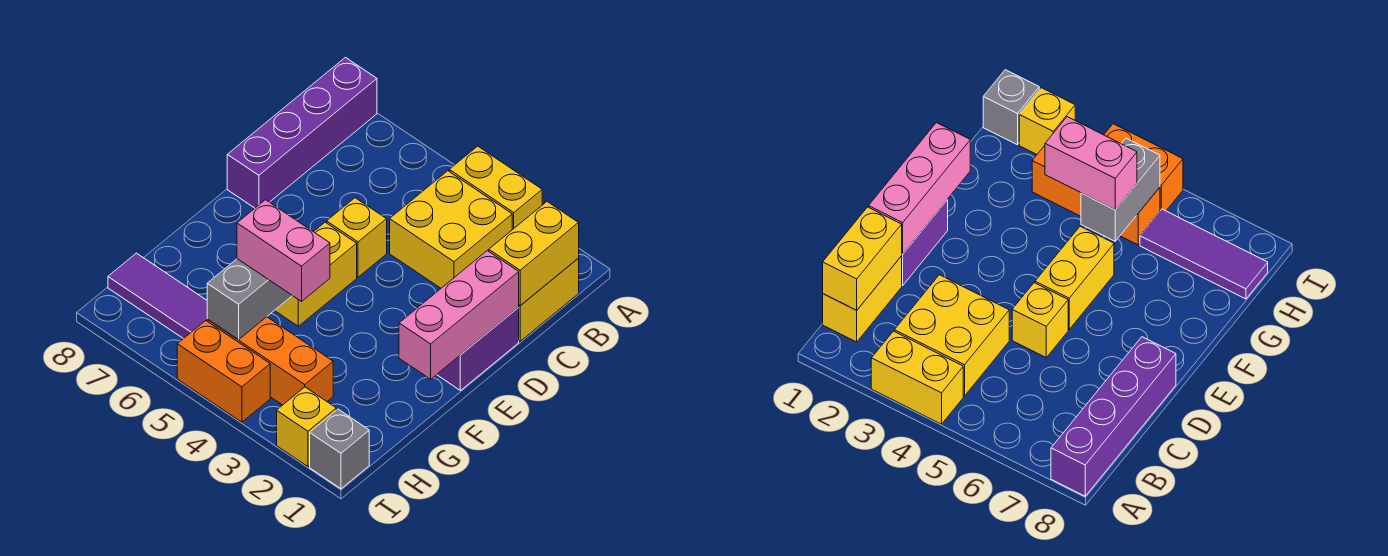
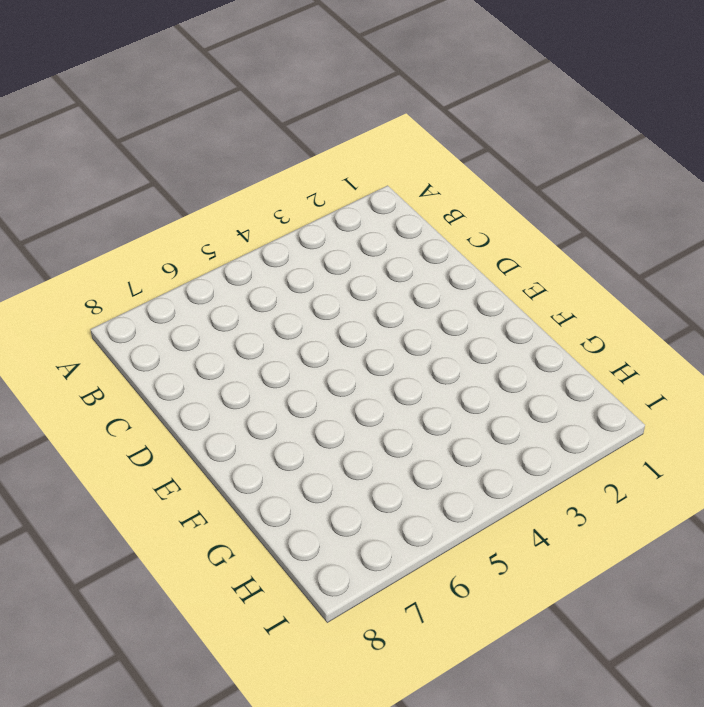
none -> yellow brick A3:A4 level 1
none -> purple brick A8:D8 level 1
none -> yellow brick B1:C1 level 1

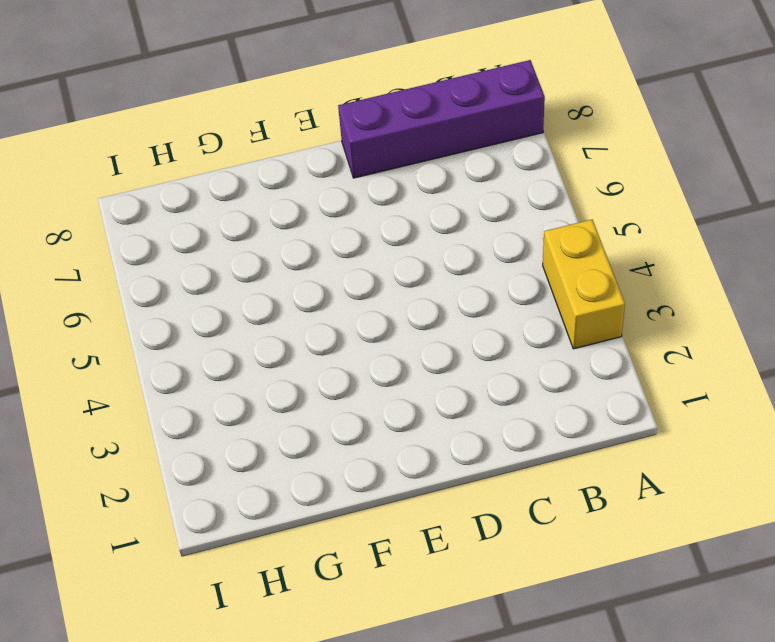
none -> yellow brick B1:C1 level 1
none -> yellow brick B3:C4 level 1
none -> purple brick D1:E1 level 1

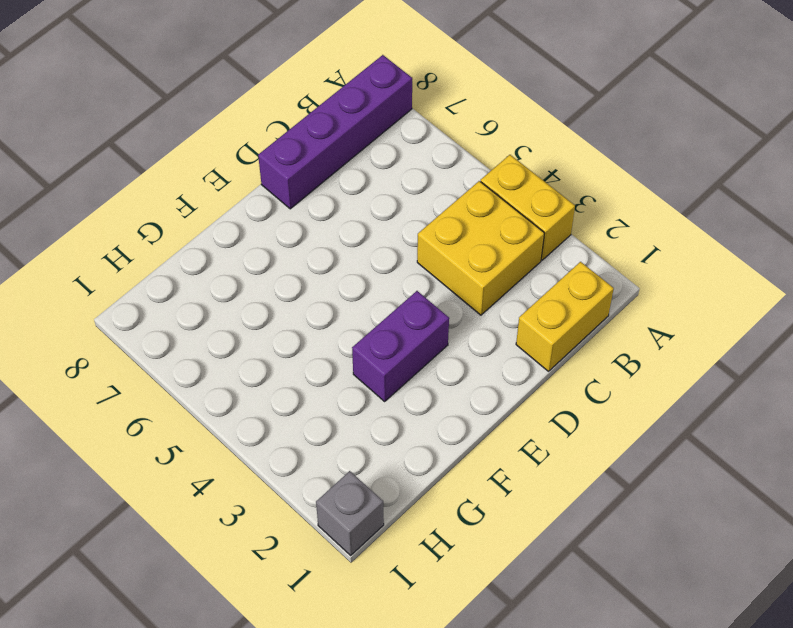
purple brick E3:F3 level 1 -> purple brick D1:E1 level 1
none -> yellow brick D5 level 1
none -> yellow brick E5:F5 level 1
none -> orange brick H3:H5 level 1

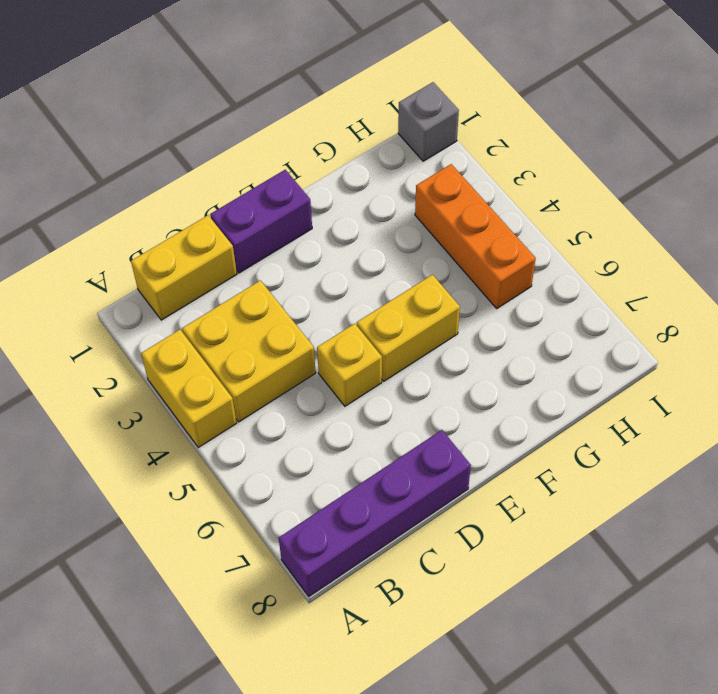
none -> purple tile H6:H8 level 1
none -> yellow brick I2 level 1
none -> orange brick I4:I5 level 1

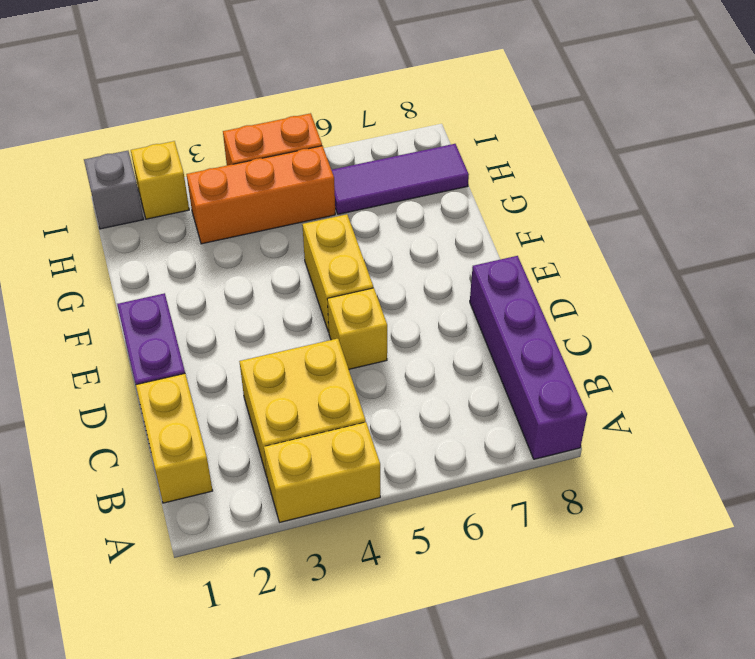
none -> yellow brick B1:C1 level 2
none -> pink brick D1:F1 level 2
none -> grey brick G5:H5 level 2

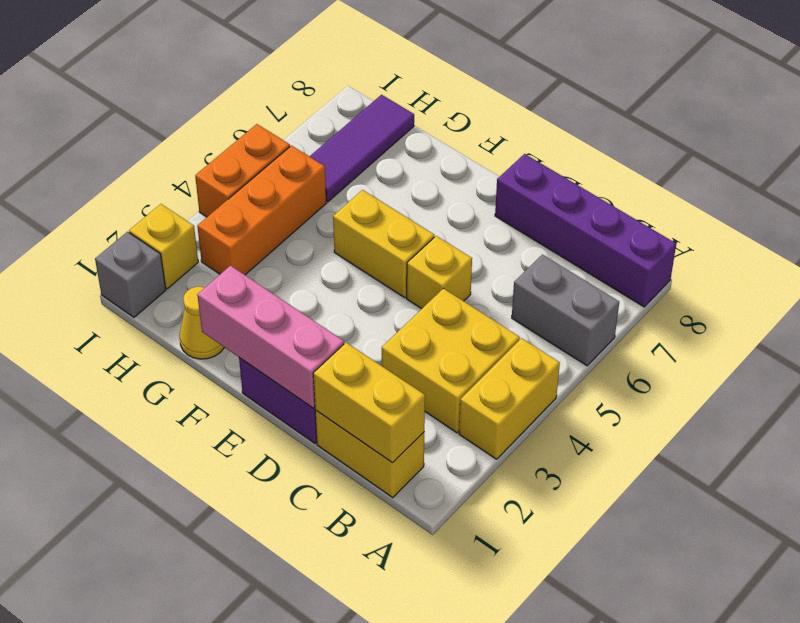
grey brick A6:B6 level 1 -> grey brick G5:H5 level 2
yellow cone G1 level 1 -> none
none -> pink brick G4:G5 level 3

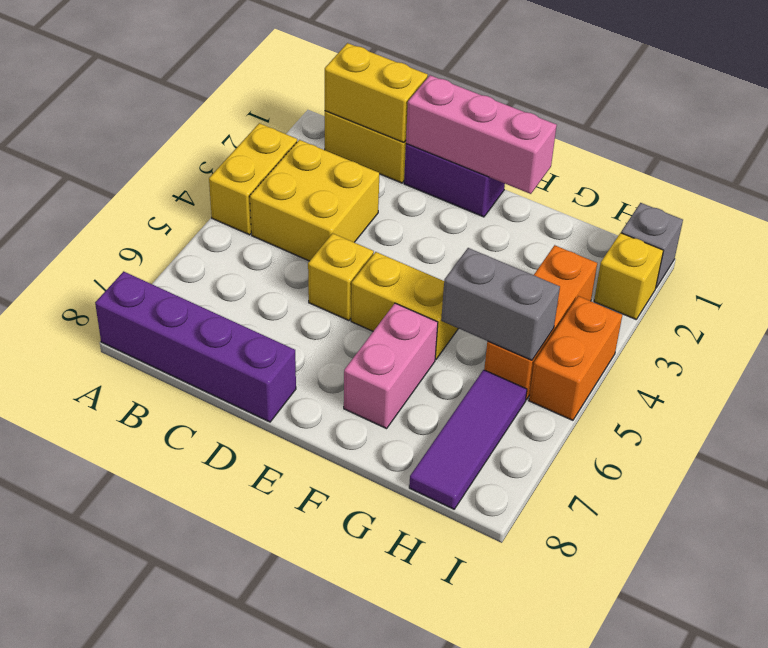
pink brick F6:F7 level 1 -> pink brick G4:G5 level 3

